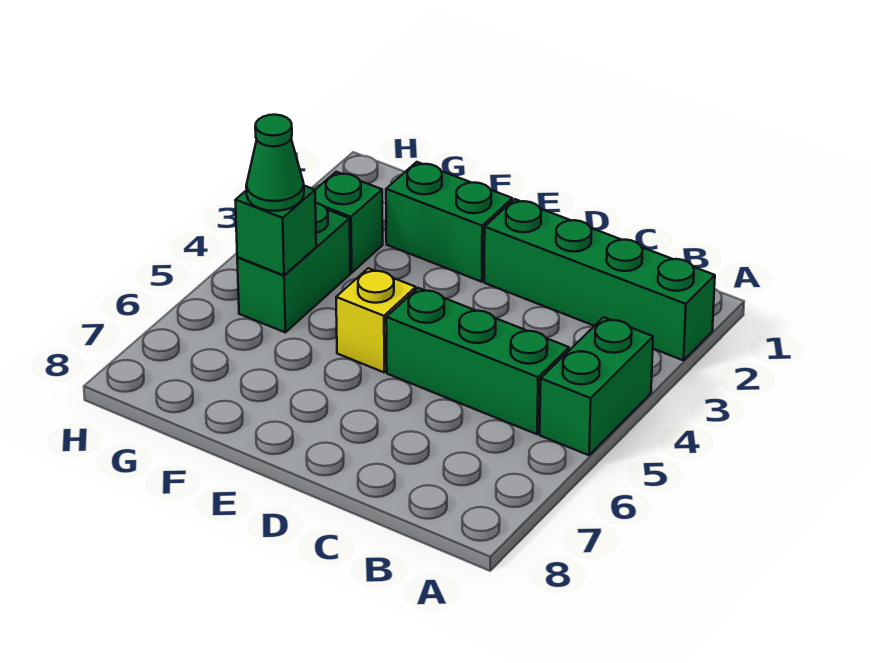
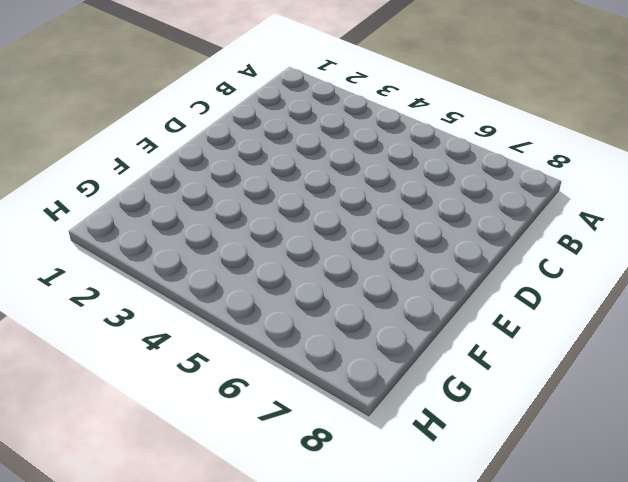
none -> green brick A2:D2 level 1
none -> green brick A4:A5 level 1

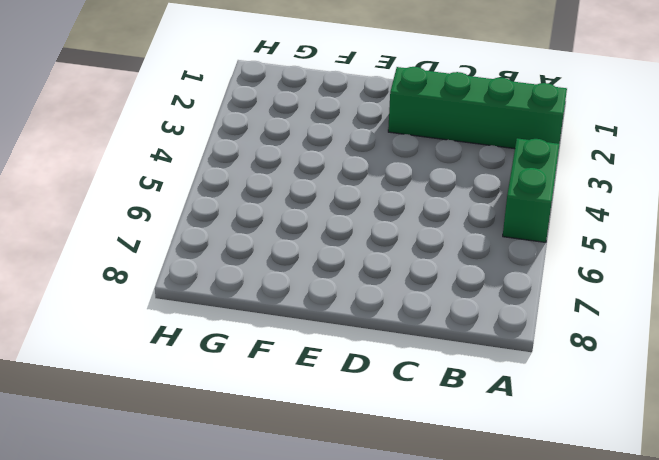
none -> green brick B5:D5 level 1
none -> green brick E2:F2 level 1

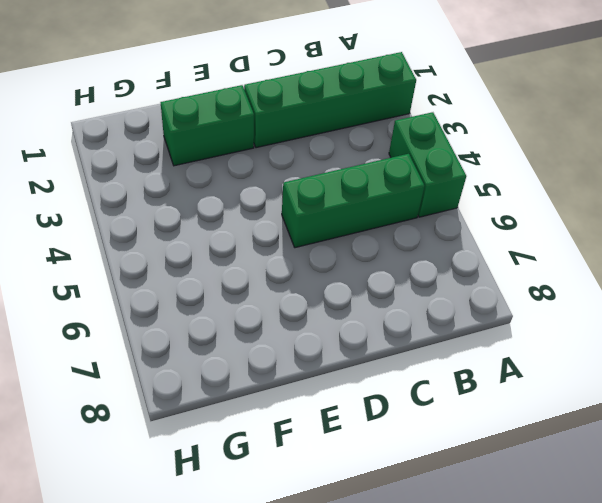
none -> yellow brick E5 level 1
none -> green brick G3 level 1

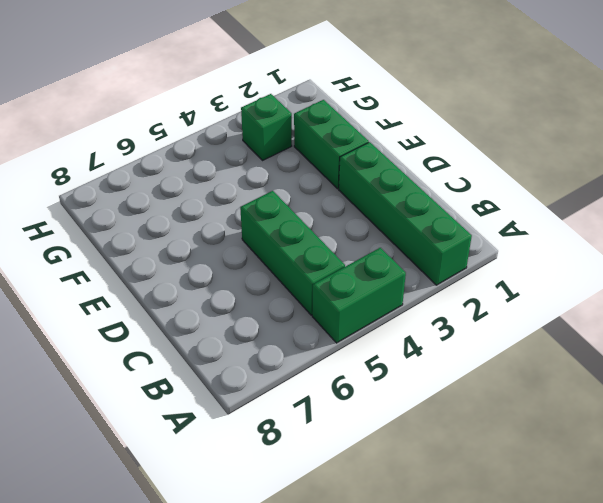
none -> yellow brick E5 level 1
none -> green brick G4:G5 level 1

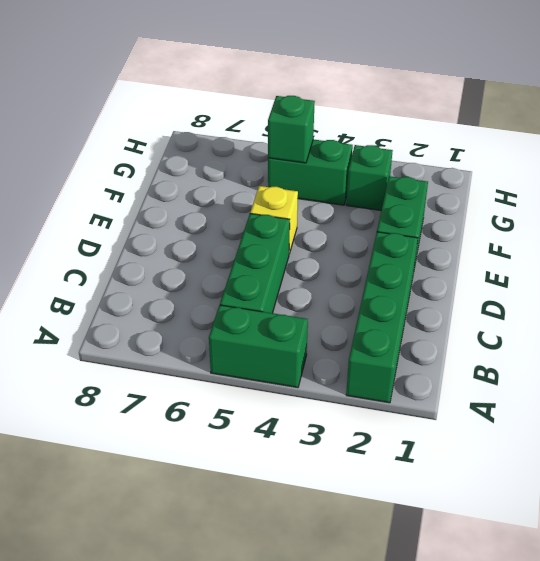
none -> green cone G5 level 3

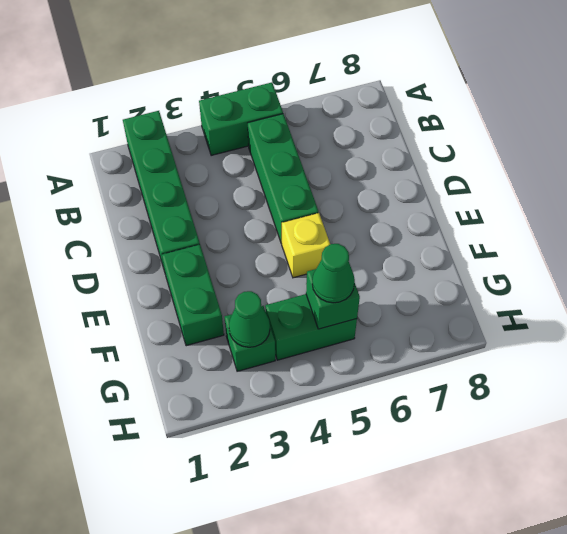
green cone G3 level 2 -> none

